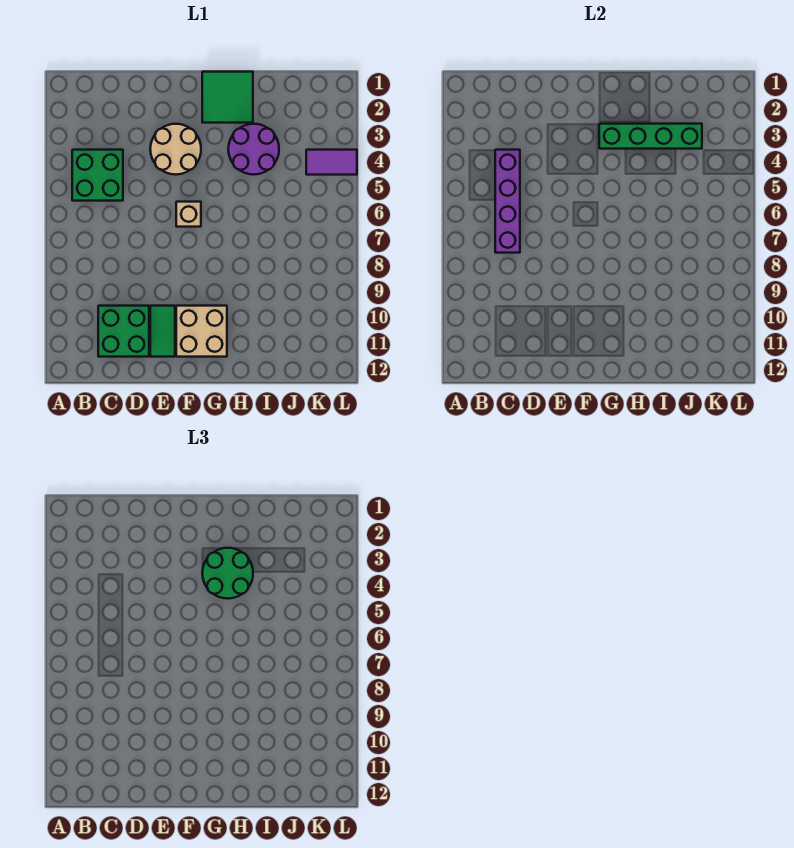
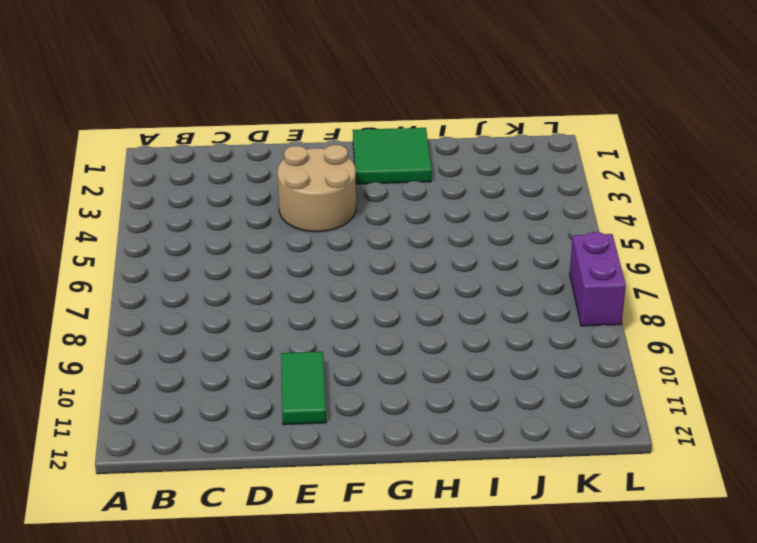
purple brick L7:L8 level 1 -> none
none -> green brick B4:C5 level 1
none -> green brick C10:D11 level 1
none -> tan brick F6 level 1

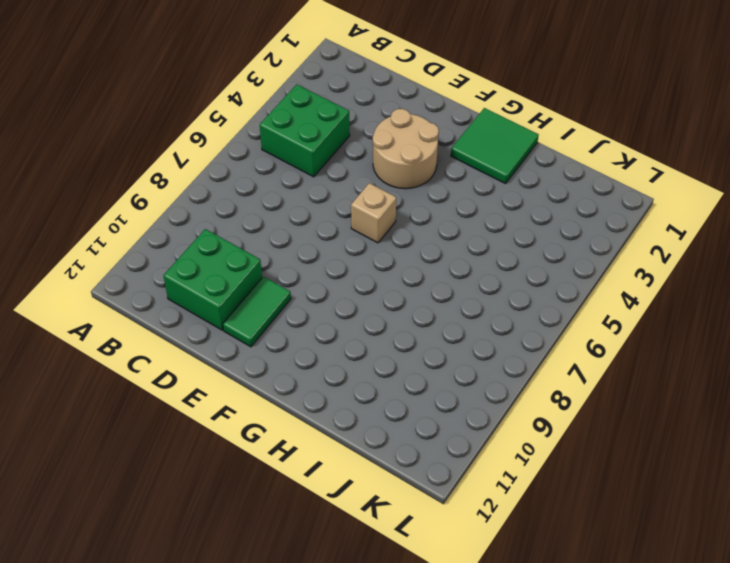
none -> tan brick F10:G11 level 1
none -> purple round brick H3:I4 level 1
none -> purple tile K4:L4 level 1

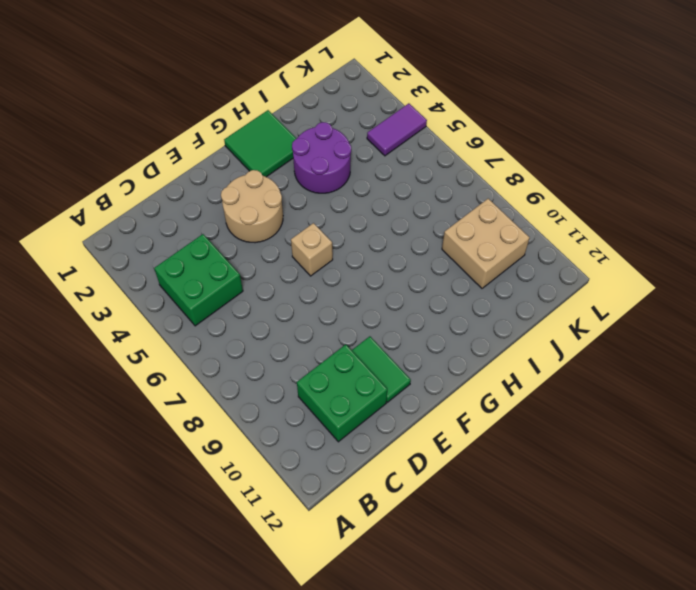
tan brick J9:K10 level 1 -> tan brick F10:G11 level 1
none -> purple brick C4:C7 level 2
none -> green brick G3:J3 level 2
none -> green round brick G3:H4 level 3

